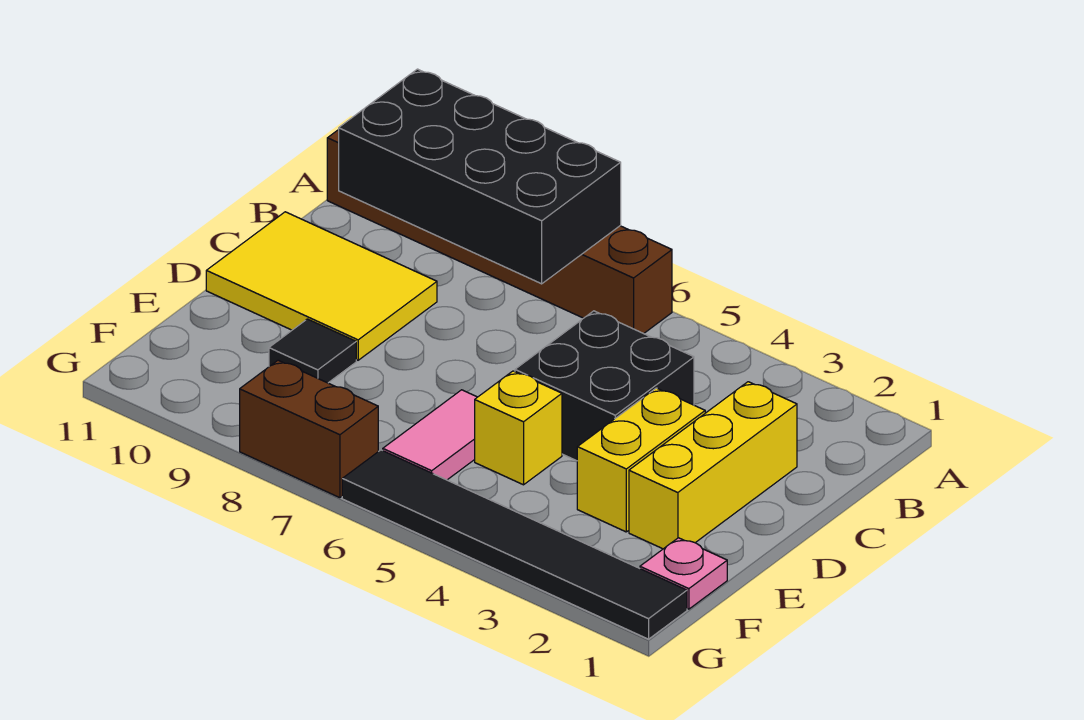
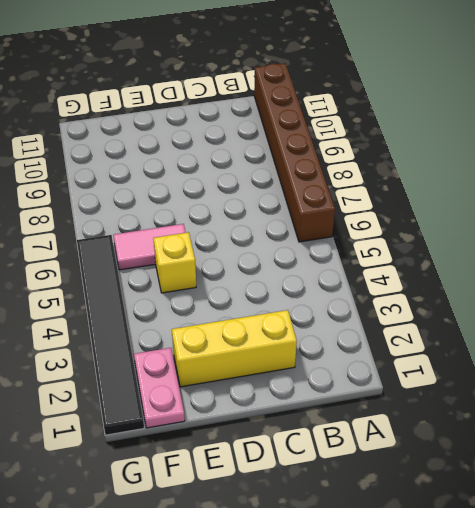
pink plate F1:F2 level 1 -> pink plate F1 level 1
none -> black brick C4:D5 level 1
none -> yellow tile C9:D11 level 1
none -> yellow brick D3:E3 level 1

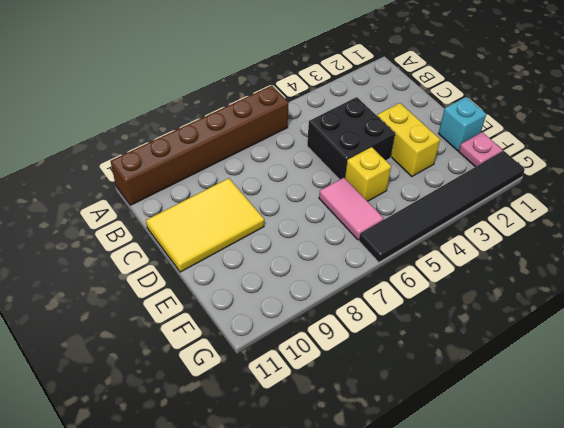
cyan brick E1 level 1 -> none
none -> yellow brick C2:E2 level 1
none -> black tile E9 level 1
none -> brown brick G7:G8 level 1

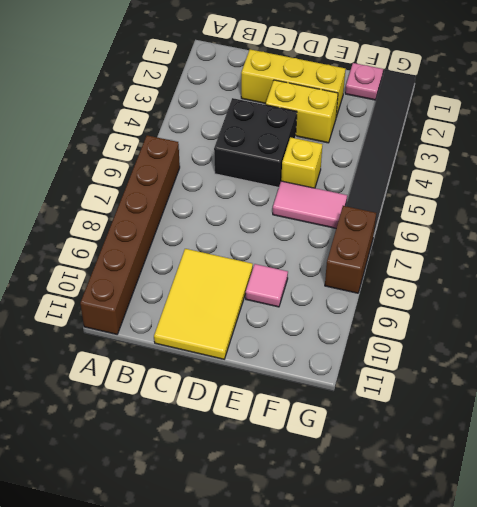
pink tile E9 level 1 -> black tile E9 level 1
none -> black brick A7:B10 level 2

